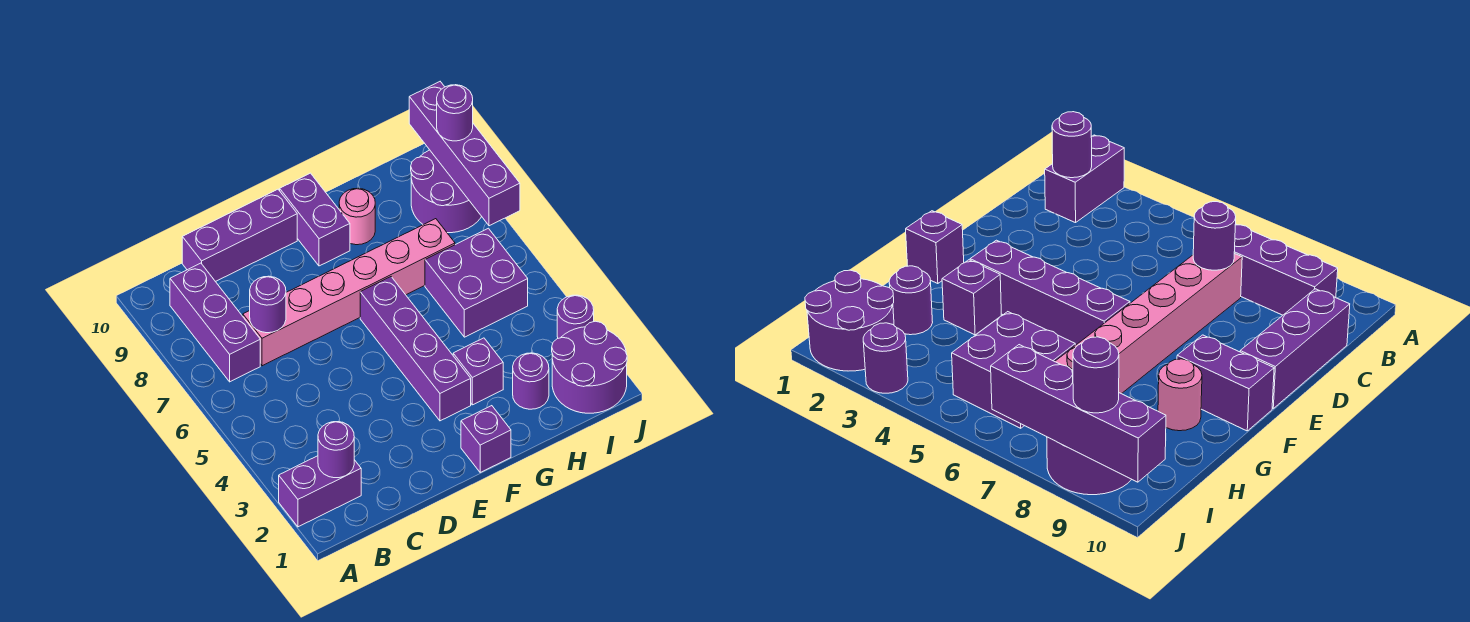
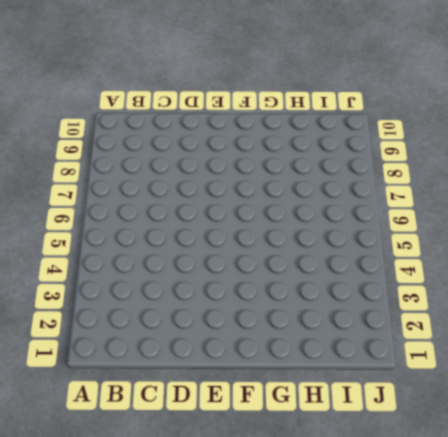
none -> purple brick A2:B2 level 1
none -> purple brick B7:B9 level 1
none -> pink brick C7:H7 level 1

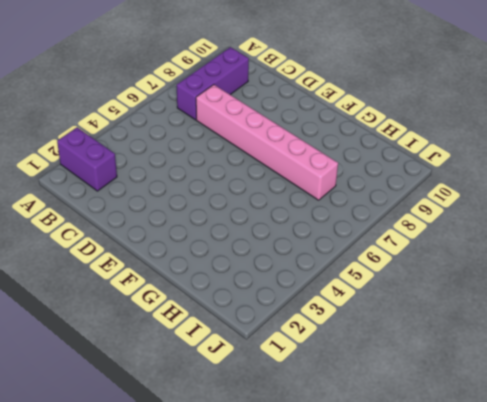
none -> purple brick C10:E10 level 1
none -> purple brick F1 level 1
none -> purple brick F3:F6 level 1

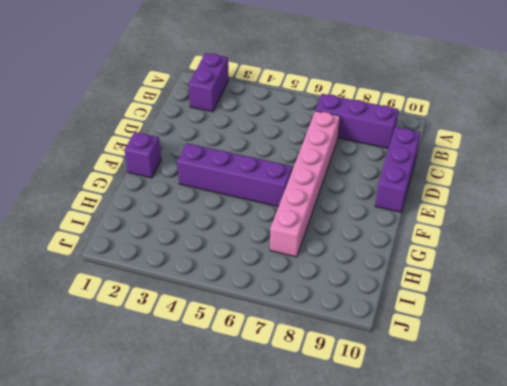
none -> purple brick F9:F10 level 1
none -> purple brick G3 level 1
none -> pink round brick G9 level 1

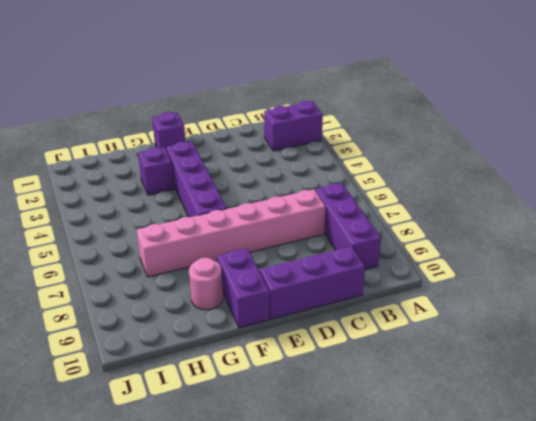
none -> purple round brick H2 level 1
none -> purple brick H5:I6 level 1
none -> purple round brick I1:J2 level 1

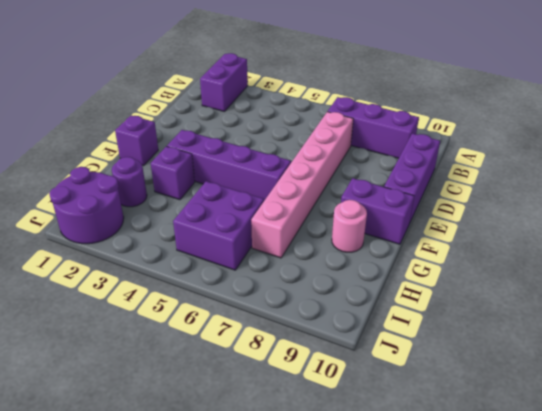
none -> purple round brick I8:J9 level 1
none -> purple round brick J3 level 1
none -> purple round brick B2 level 2

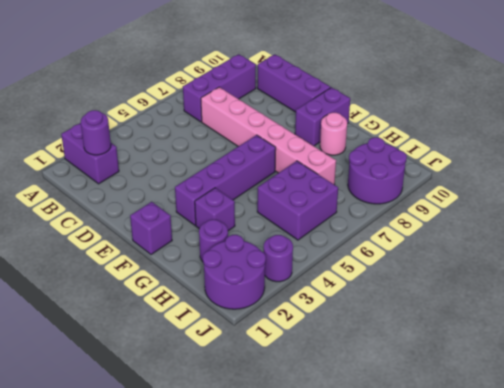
none -> purple round brick C7 level 2
none -> purple brick J7:J10 level 2
none -> purple round brick J9 level 3

